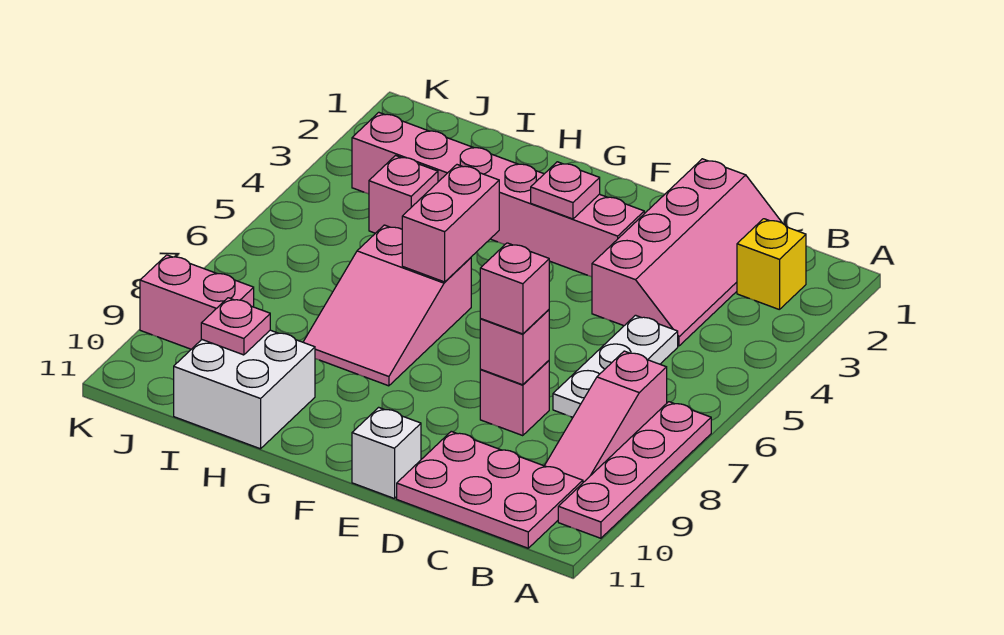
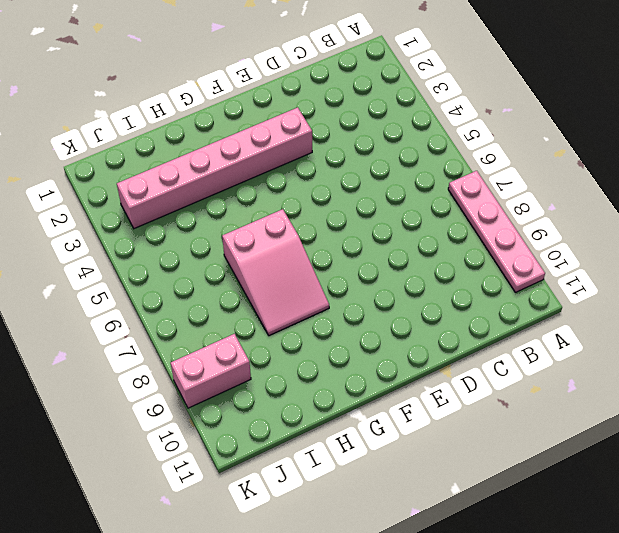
none -> yellow brick B2 level 1
none -> pink slope B7:B9 level 1 top 7
none -> pink plate B10:D11 level 1

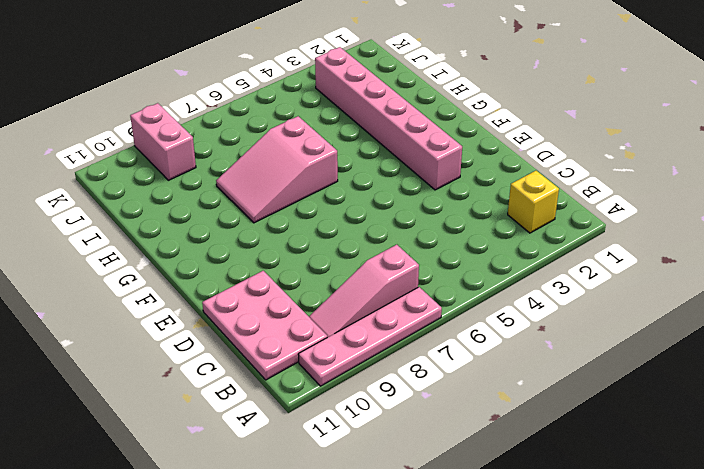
none -> pink slope C1:D4 level 1 top D
none -> white plate C5:C7 level 1
none -> pink brick D8 level 1

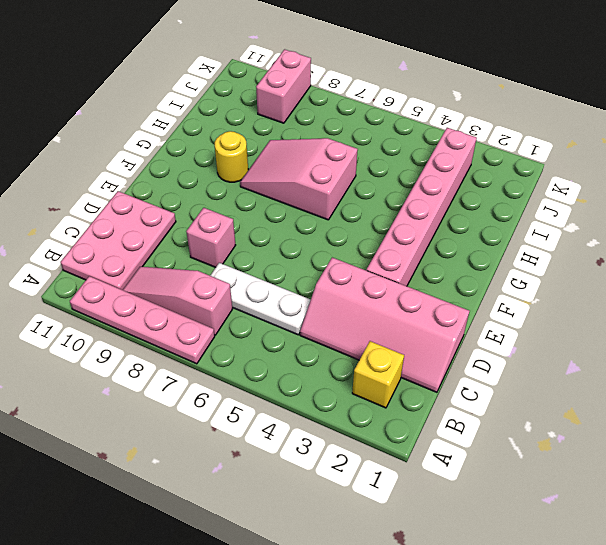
yellow round brick G9 level 1 -> none
none -> white brick E11 level 1
none -> white brick H10:I11 level 1
none -> pink brick I4 level 1

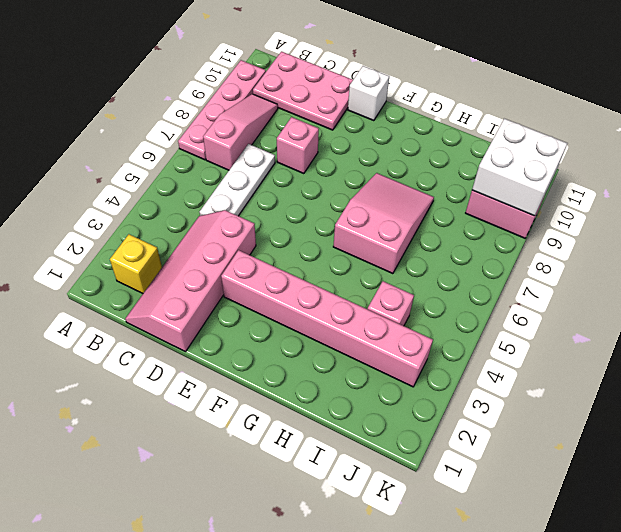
white brick J9:K10 level 2 -> white brick H10:I11 level 1
none -> pink brick D8 level 2
none -> pink plate F3 level 2
none -> pink brick G5:G6 level 2

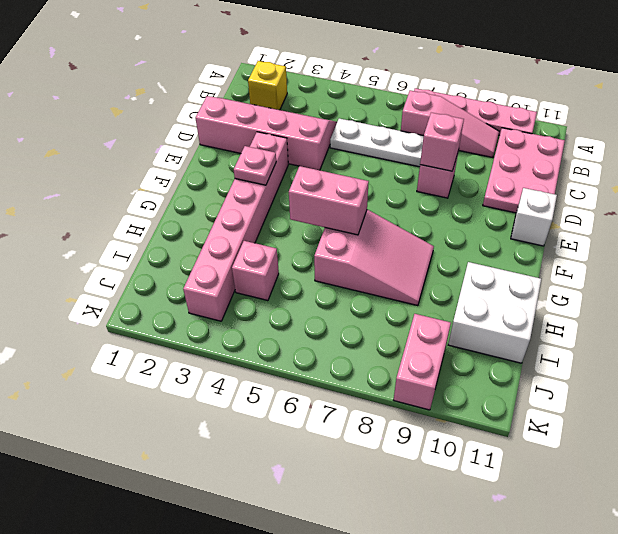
none -> pink plate I10 level 2
none -> pink brick D8 level 3

